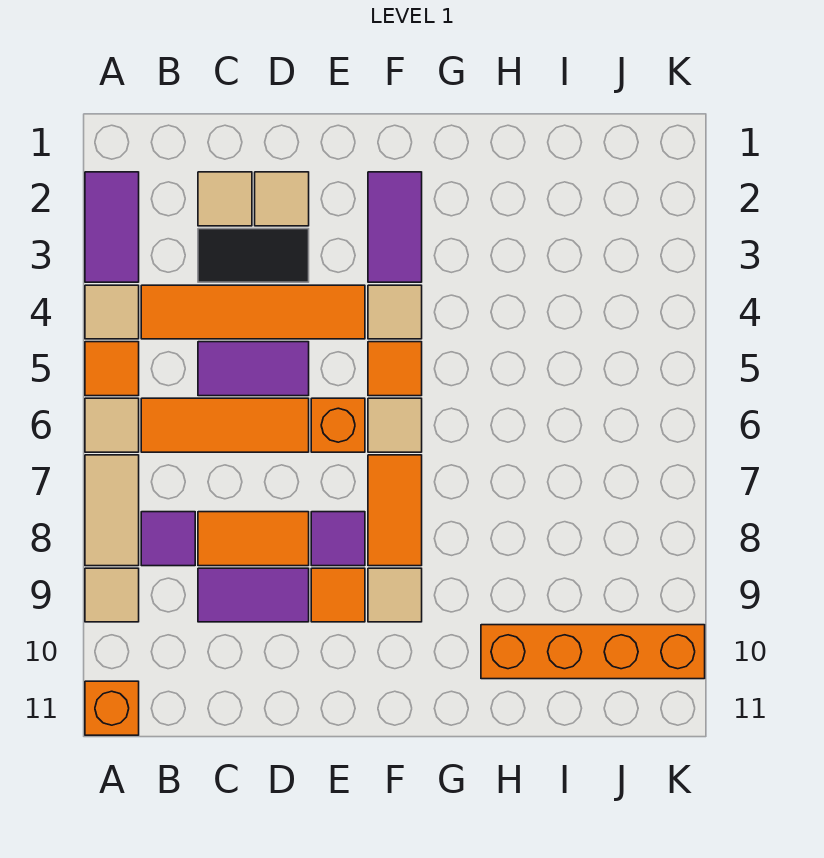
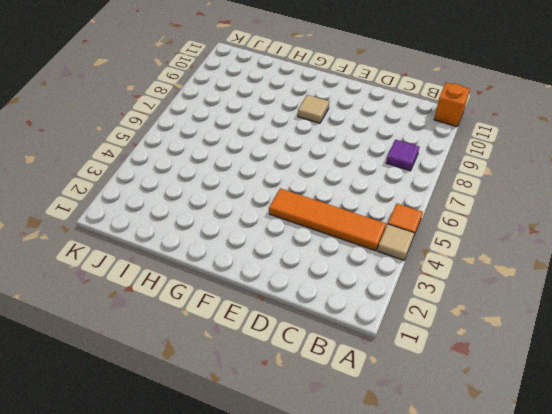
none -> purple tile A2:A3 level 1
none -> tan tile A6 level 1
none -> tan tile A7:A8 level 1

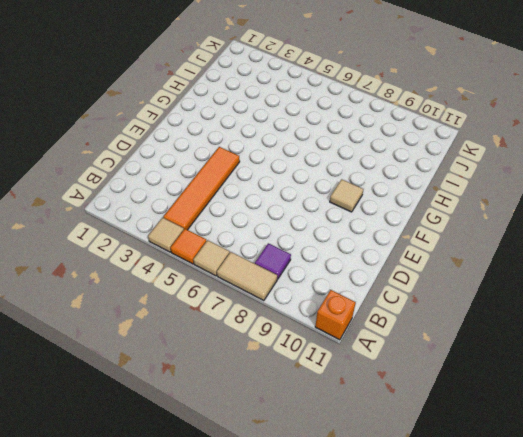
none -> purple tile A2:A3 level 1
none -> tan tile A9 level 1
none -> orange tile B6:D6 level 1

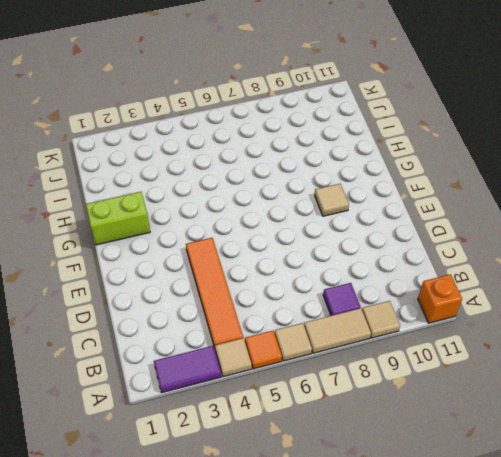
lime brick G1:G2 level 1 -> none
none -> orange tile B6:D6 level 1
none -> tan tile C2 level 1
none -> black tile C3:D3 level 1

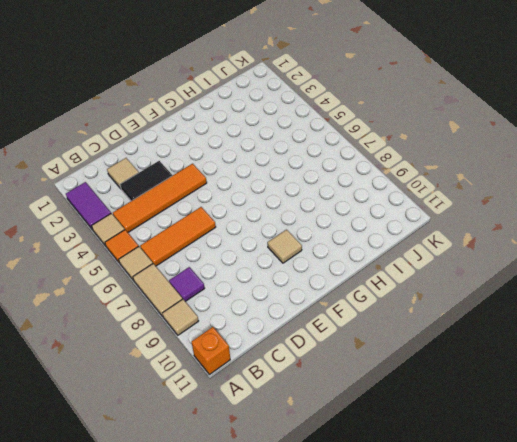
none -> purple tile C5:D5 level 1
none -> orange tile C8:D8 level 1
none -> purple tile C9:D9 level 1

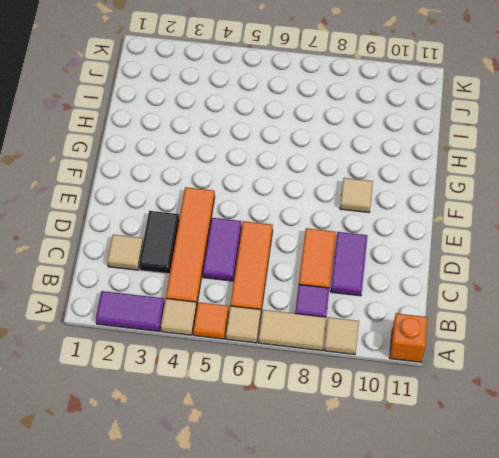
none -> tan tile D2 level 1
none -> orange brick E6 level 1
none -> purple tile E8 level 1

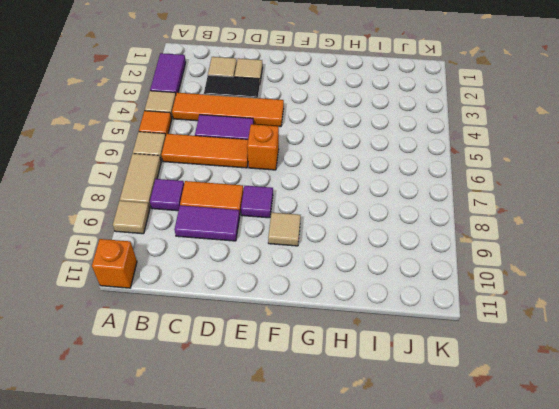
none -> orange tile E9 level 1
none -> purple tile F2:F3 level 1
none -> tan tile F4 level 1

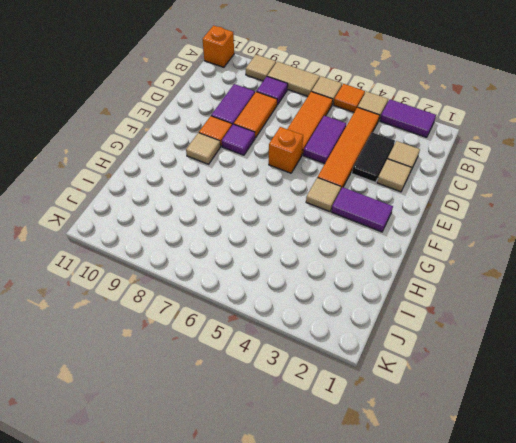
none -> orange tile F5 level 1
none -> tan tile F6 level 1
none -> orange tile F7:F8 level 1

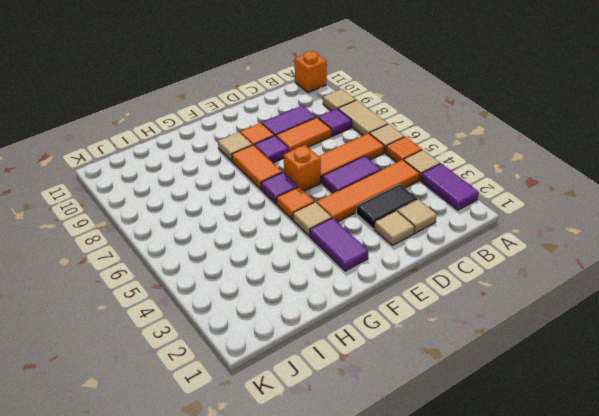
purple tile F6 level 1 -> tan tile F6 level 1
none -> orange brick H10:K10 level 1

